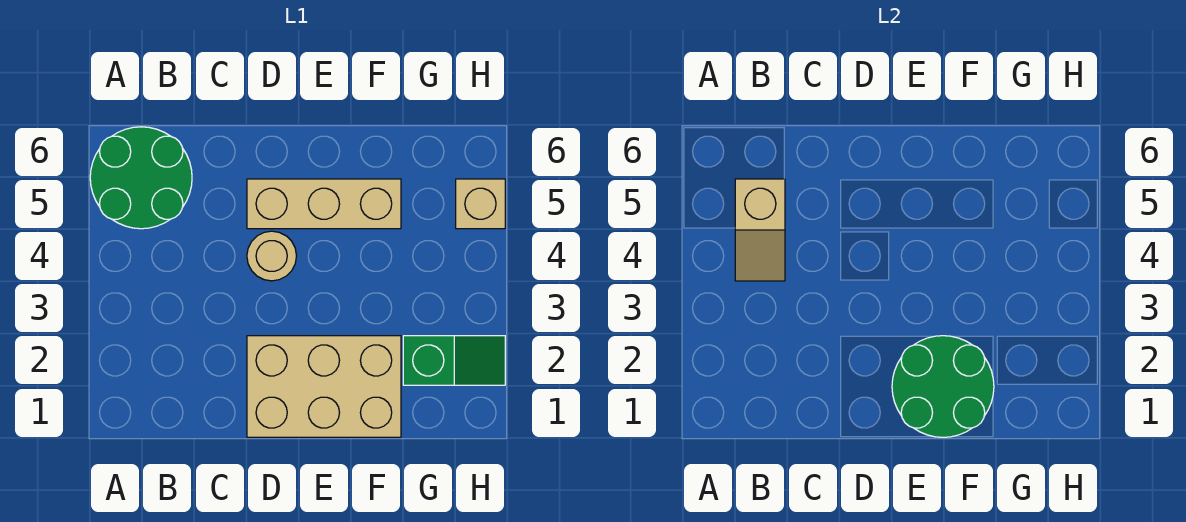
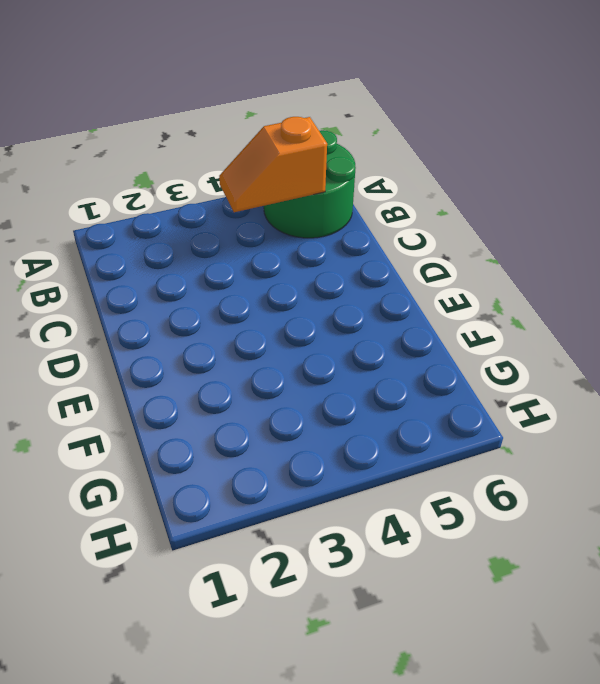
orange slope B4:B5 level 2 top 5 -> tan slope B4:B5 level 2 top 5
none -> tan brick D1:F2 level 1
none -> tan round brick D4 level 1

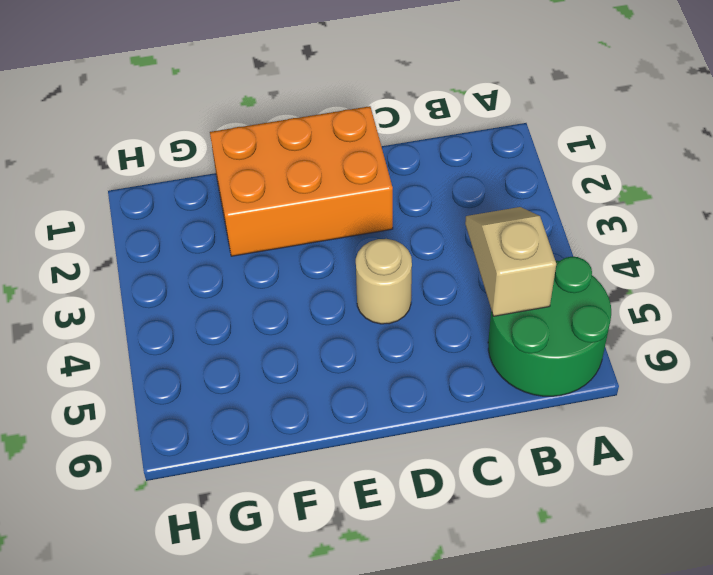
orange brick D1:F2 level 1 -> tan brick D1:F2 level 1
none -> tan brick D5:F5 level 1
none -> green slope G2:H2 level 1 top G

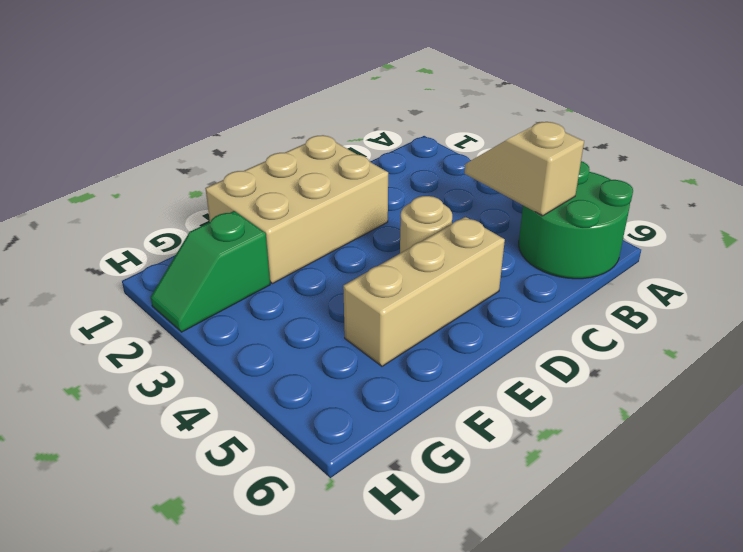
none -> tan brick H5 level 1
none -> green round brick E1:F2 level 2

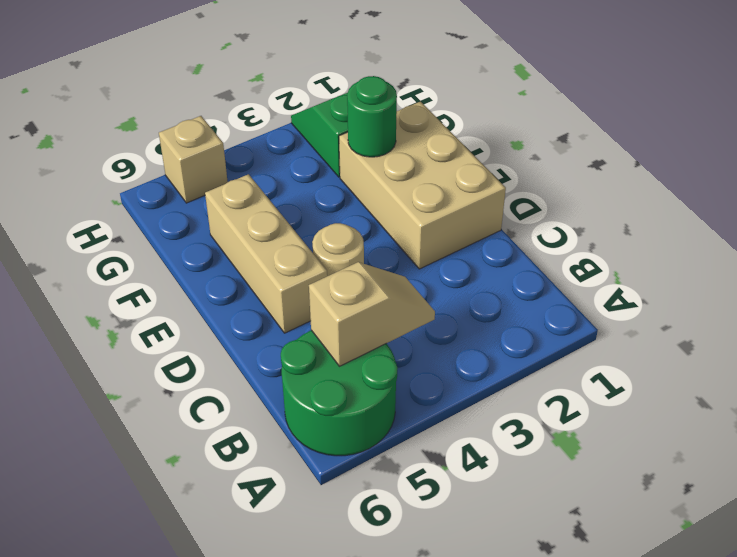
green round brick F2 level 2 -> green round brick E1:F2 level 2

